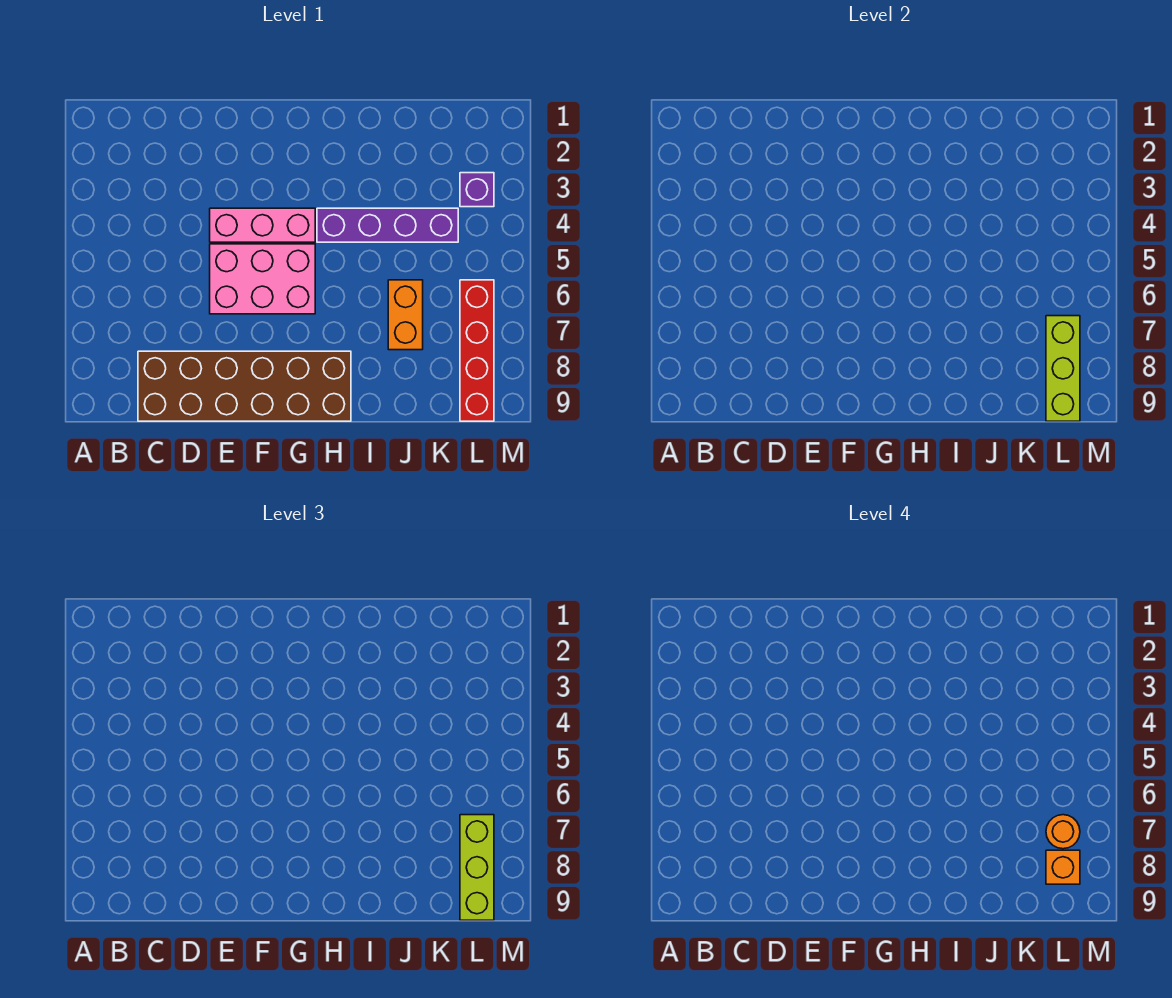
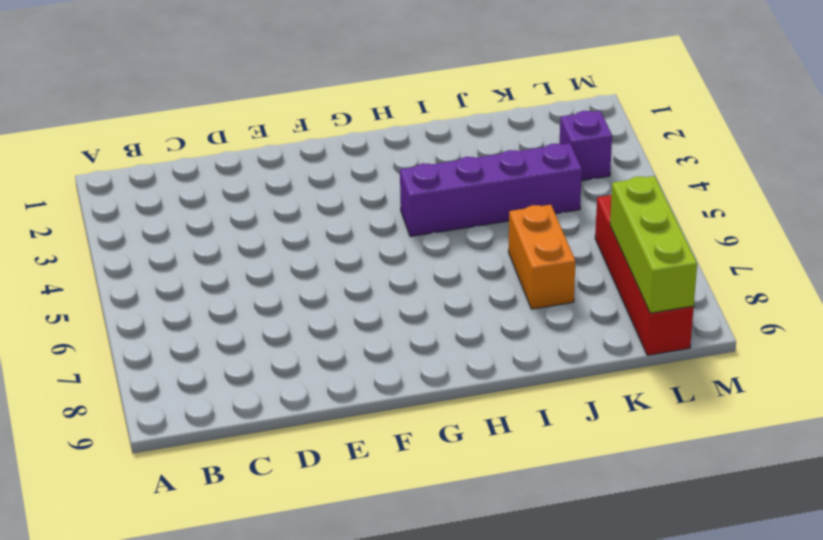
none -> brown brick C8:H9 level 1
none -> pink brick E4:G4 level 1

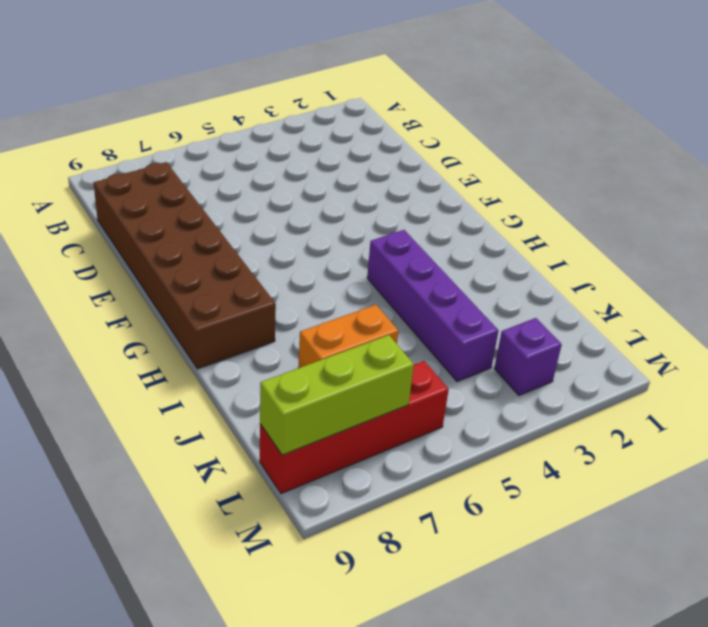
none -> pink brick E4:G4 level 1
none -> pink brick E5:G6 level 1

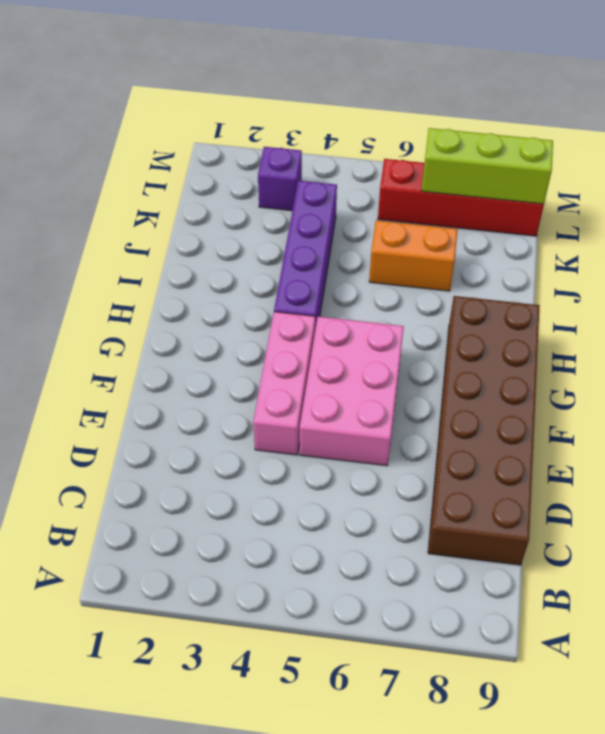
none -> lime brick L7:L9 level 3
none -> orange round brick L7 level 4

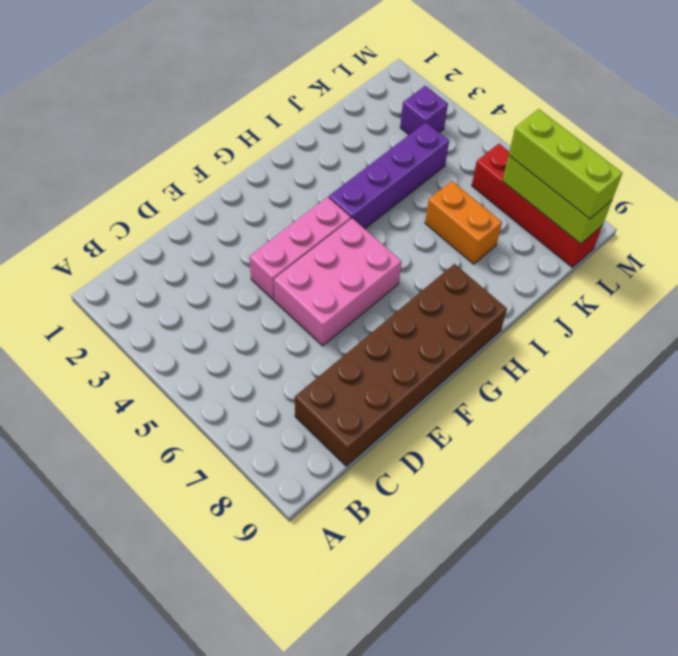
none -> orange round brick L7 level 4
none -> orange brick L8 level 4

